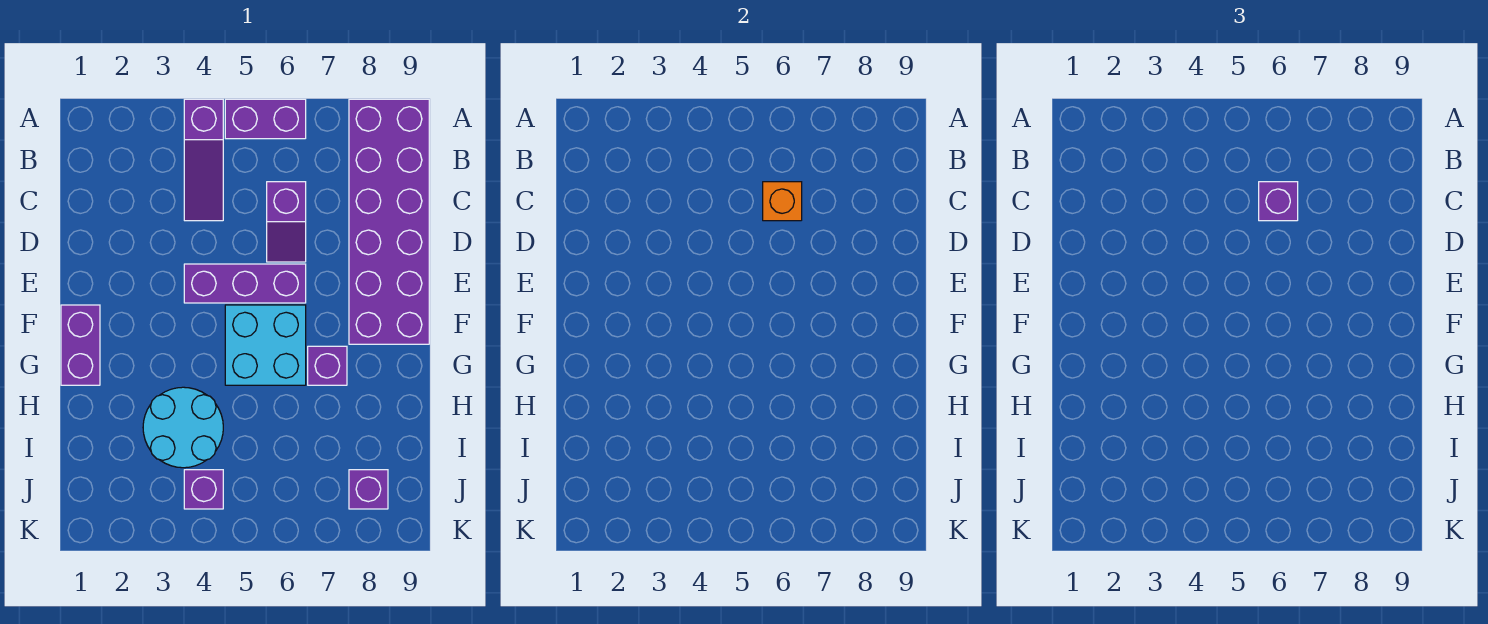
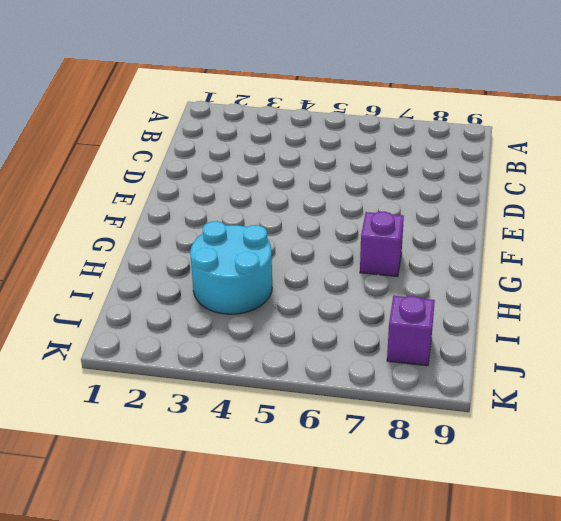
none -> purple slope A4:C4 level 1 top A
none -> purple brick A5:A6 level 1
none -> purple brick A8:F9 level 1

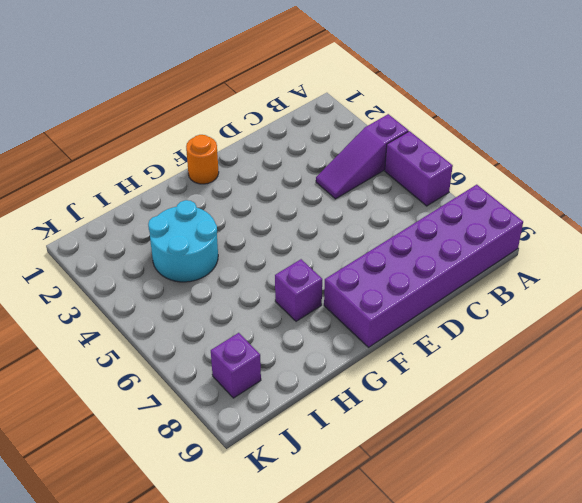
orange round brick F1 level 1 -> purple brick F1:G1 level 1
none -> purple slope C6:D6 level 1 top C
none -> purple brick E4:E6 level 1
none -> cyan brick F5:G6 level 1

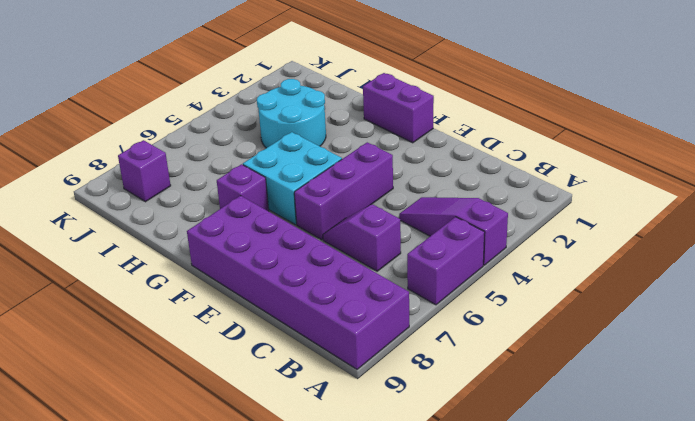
none -> purple brick J4 level 1
none -> orange brick C6 level 2
none -> purple brick C6 level 3

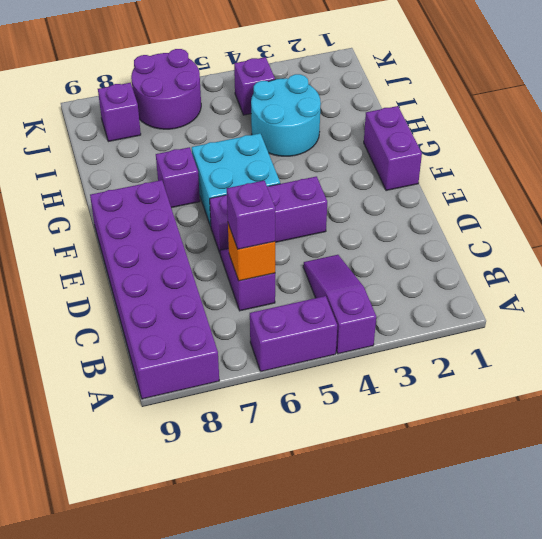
purple round brick J6:K7 level 1 -> none

